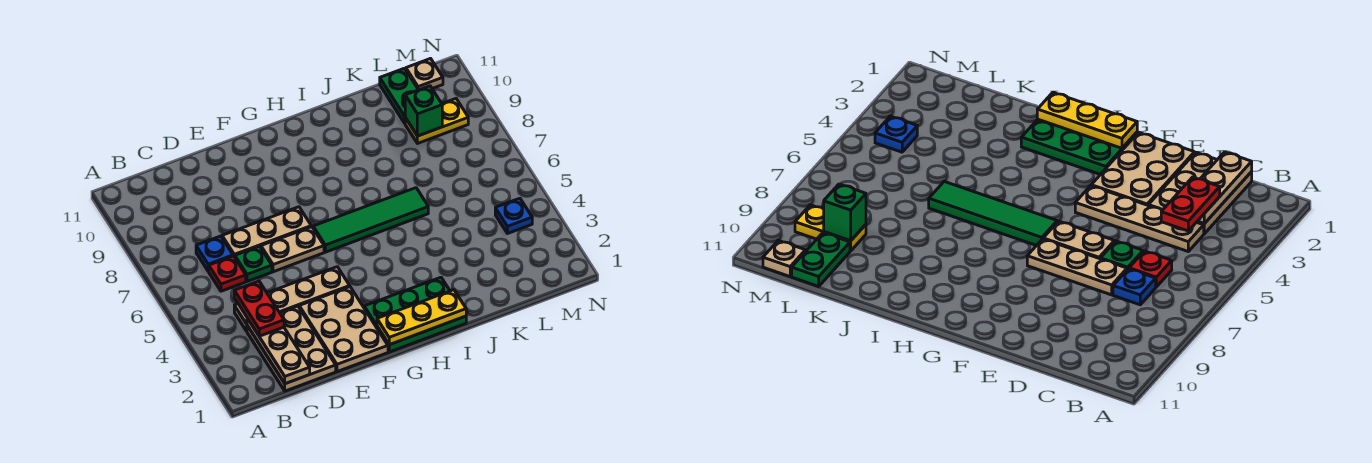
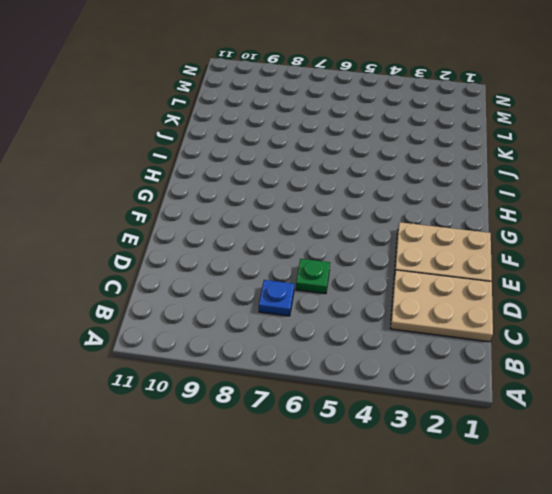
none -> tan plate C4:F4 level 1
none -> red plate C6 level 1
none -> tan plate D7:F7 level 1

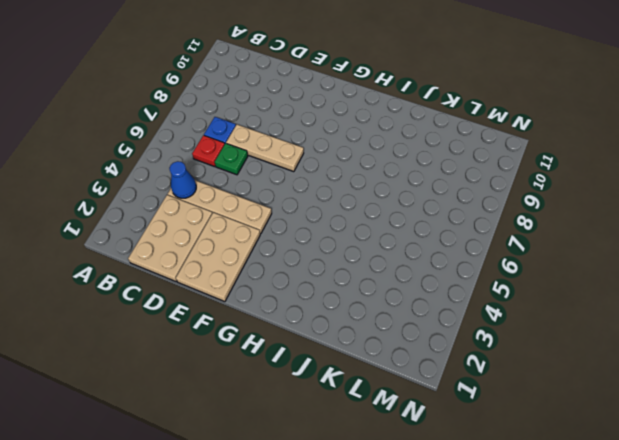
blue cone C4 level 2 -> none
none -> tan plate E6:F6 level 1
none -> green plate G1:I2 level 1
none -> green tile G6:J6 level 1

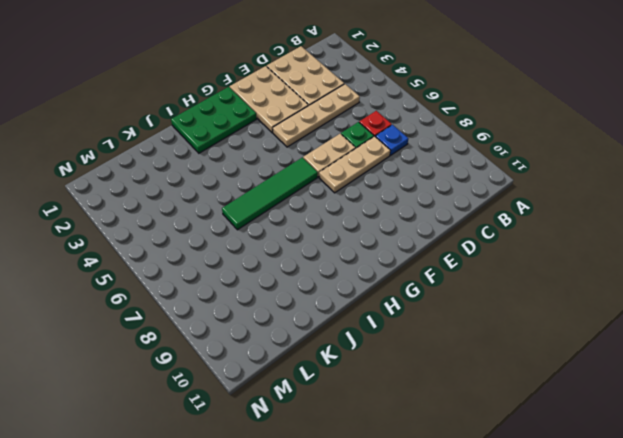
none -> yellow plate L9:M9 level 1
none -> green plate L10:L11 level 1
none -> blue plate M4 level 1

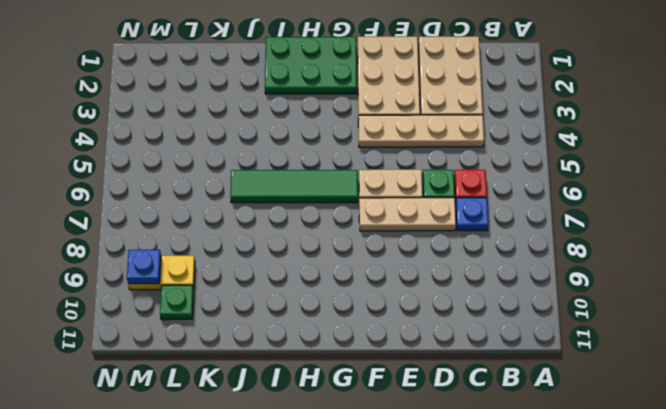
green plate L10 level 1 -> green plate L10:L11 level 1
blue plate M9 level 2 -> blue plate M4 level 1
none -> tan plate M11 level 1
none -> tan plate C1:C3 level 2
none -> yellow plate G1:I1 level 2

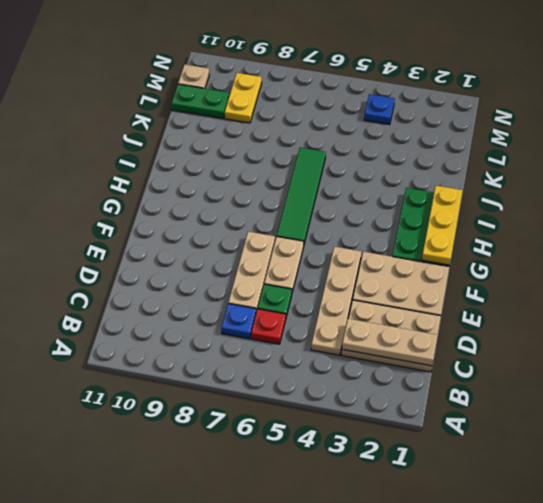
none -> green brick L9 level 2
none -> red plate C3:C4 level 3

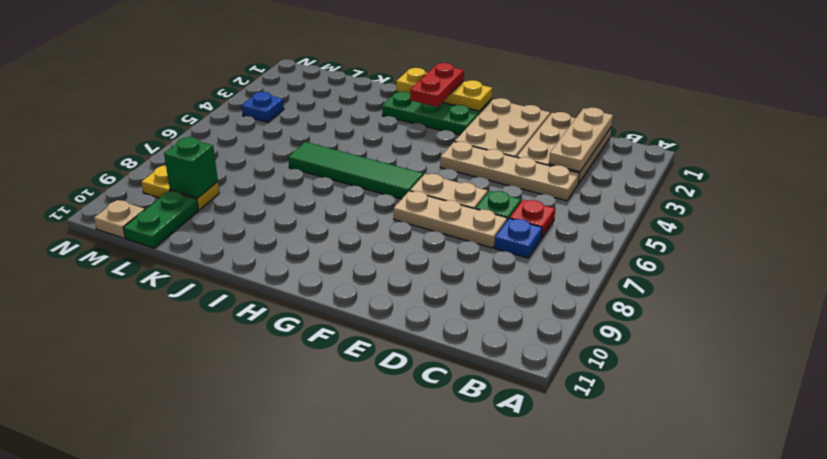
red plate H1:H2 level 3 -> red plate C3:C4 level 3

